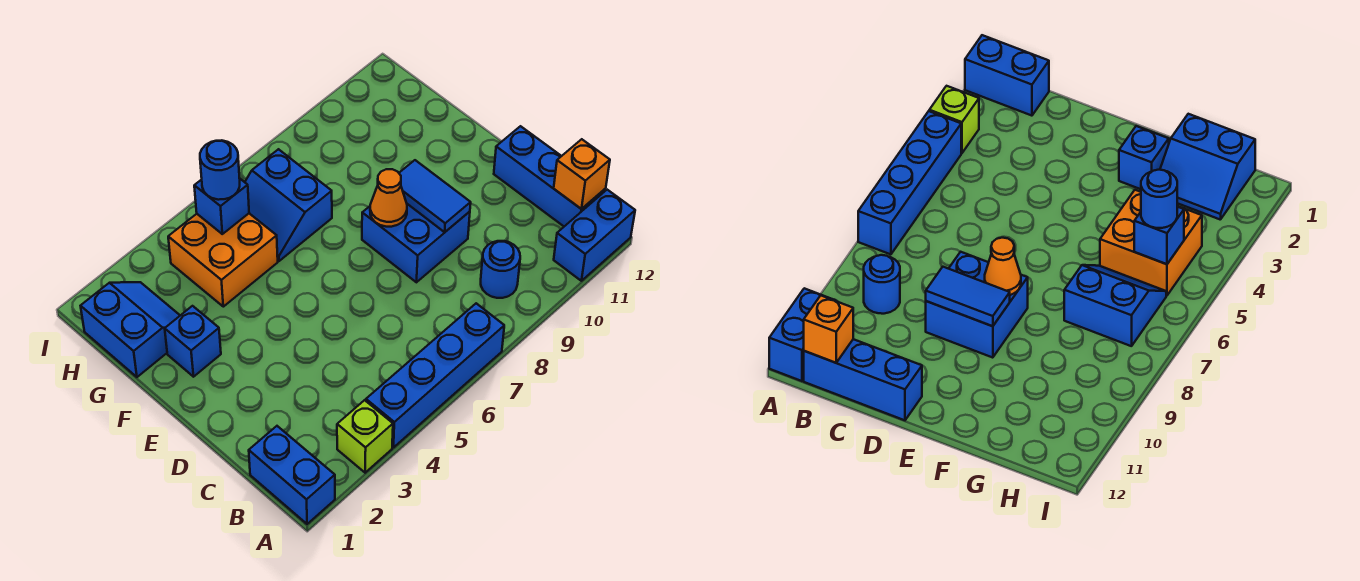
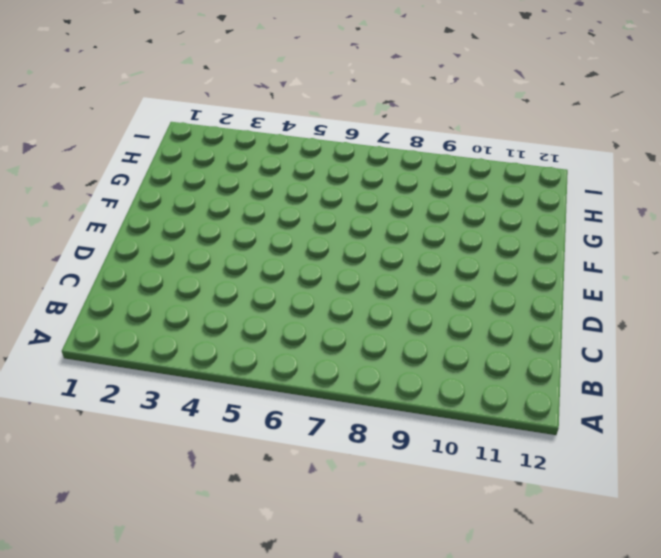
none -> blue brick A1:B1 level 1
none -> lime brick A3 level 1
none -> blue brick A4:A7 level 1

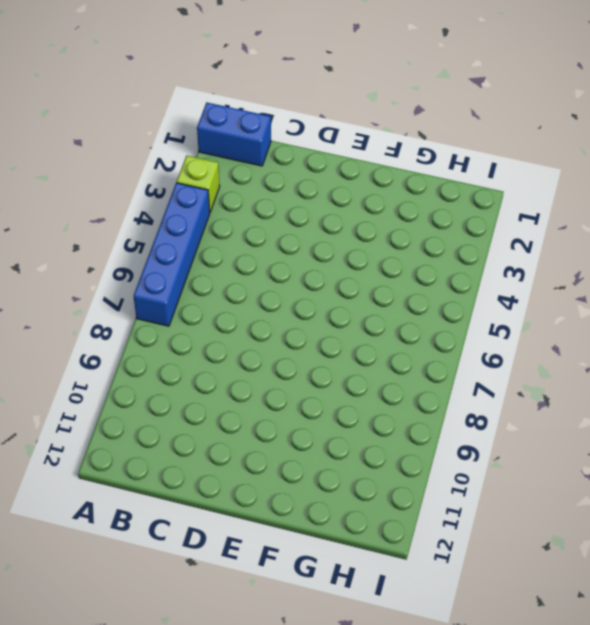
none -> blue brick A11:A12 level 1
none -> blue round brick B9 level 1
none -> blue brick B12:D12 level 1

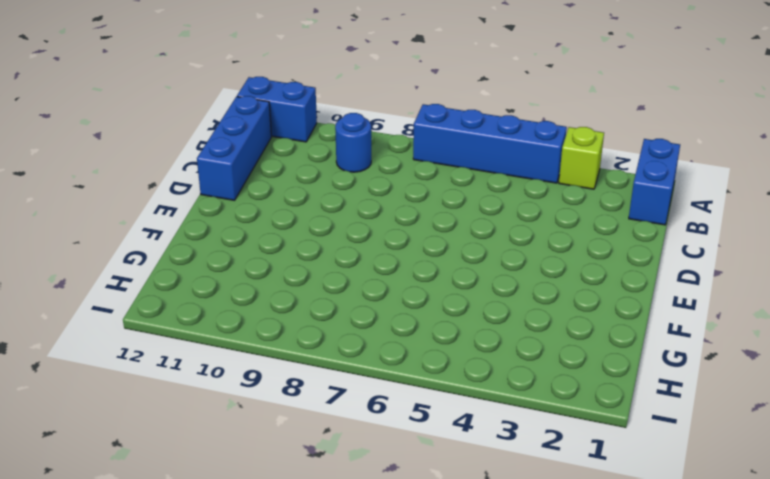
none -> blue brick D8:E9 level 1
none -> blue brick F2 level 1
none -> blue slope G1:H2 level 1 top 1

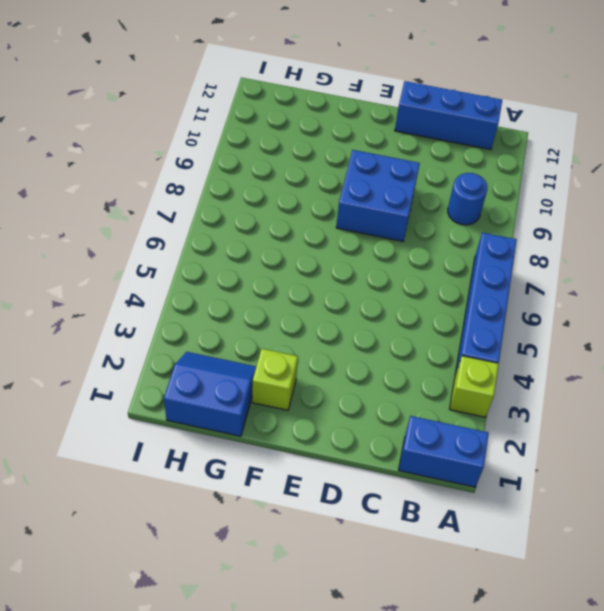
lime brick F2 level 1 -> blue brick F2 level 1
none -> blue brick A11:A12 level 1
none -> orange brick G4:H5 level 1
none -> blue slope G6:H7 level 1 top 7

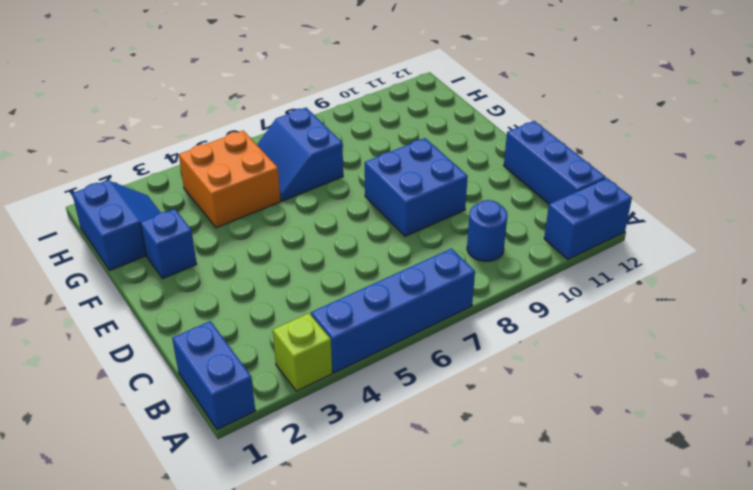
none -> orange brick B12 level 2
none -> blue tile D9:E9 level 2
none -> orange cone E8 level 2

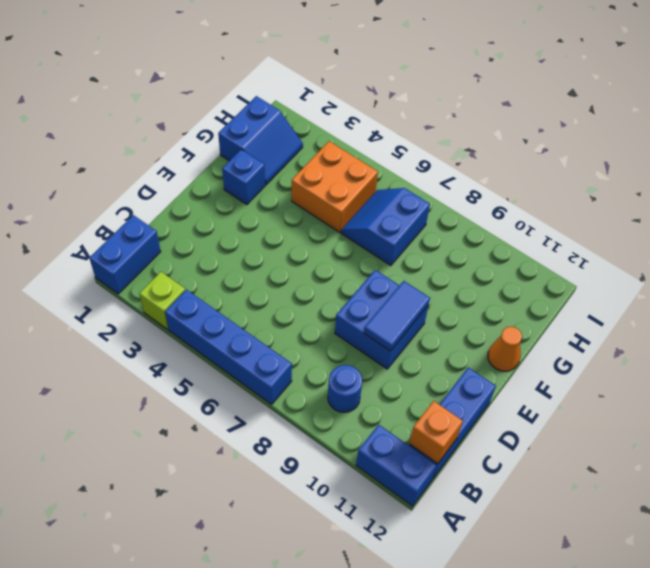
orange cone F12 level 1 -> orange cone E8 level 2
none -> blue brick H5 level 2
none -> blue round brick H5 level 3

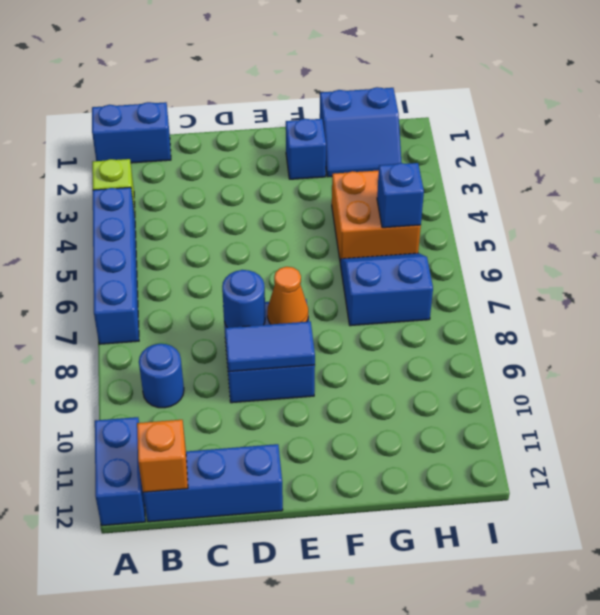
blue round brick D8 level 2 -> blue round brick H5 level 3

